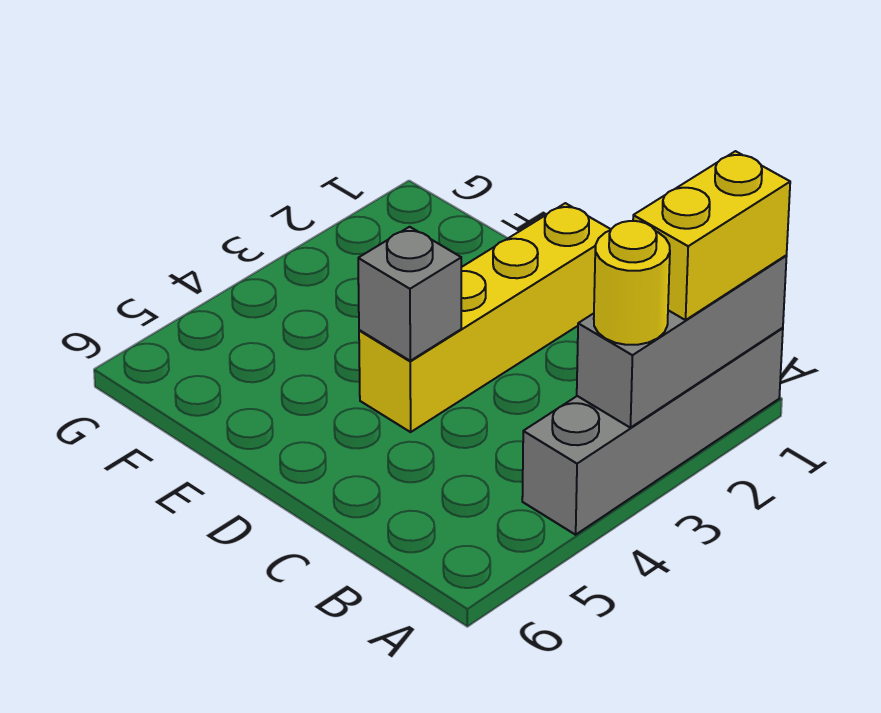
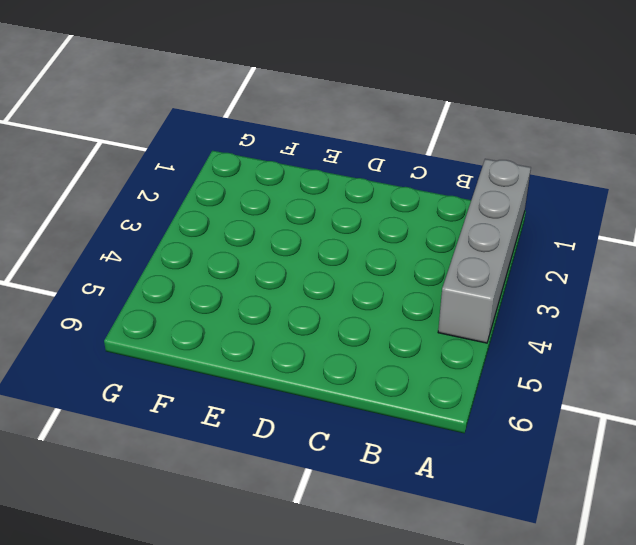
none -> yellow brick D1:D4 level 1
none -> grey brick A1:A3 level 2

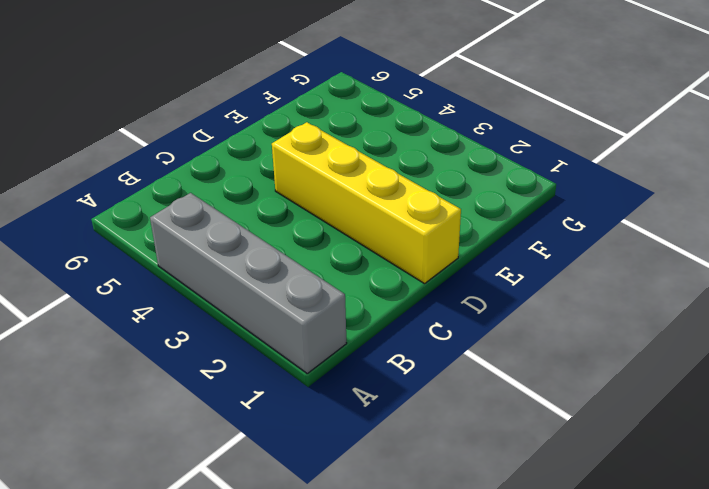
none -> grey brick A1:A3 level 2
none -> grey brick D4 level 2

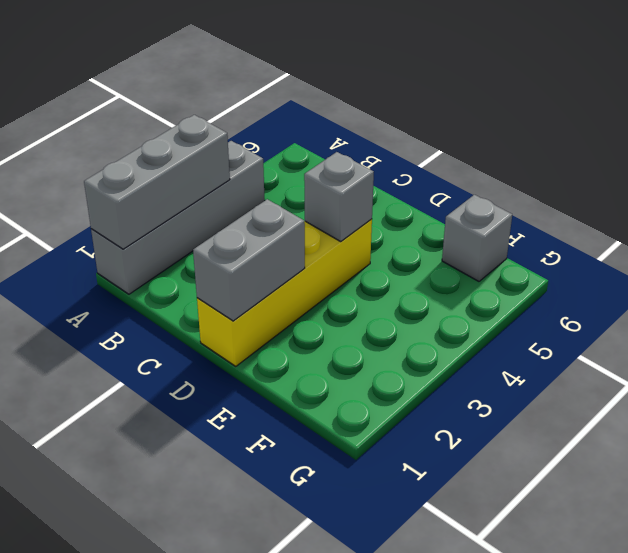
grey brick D1:D2 level 2 -> none
grey brick F6 level 1 -> none
none -> yellow brick A1:A2 level 3
none -> yellow round brick A3 level 3

